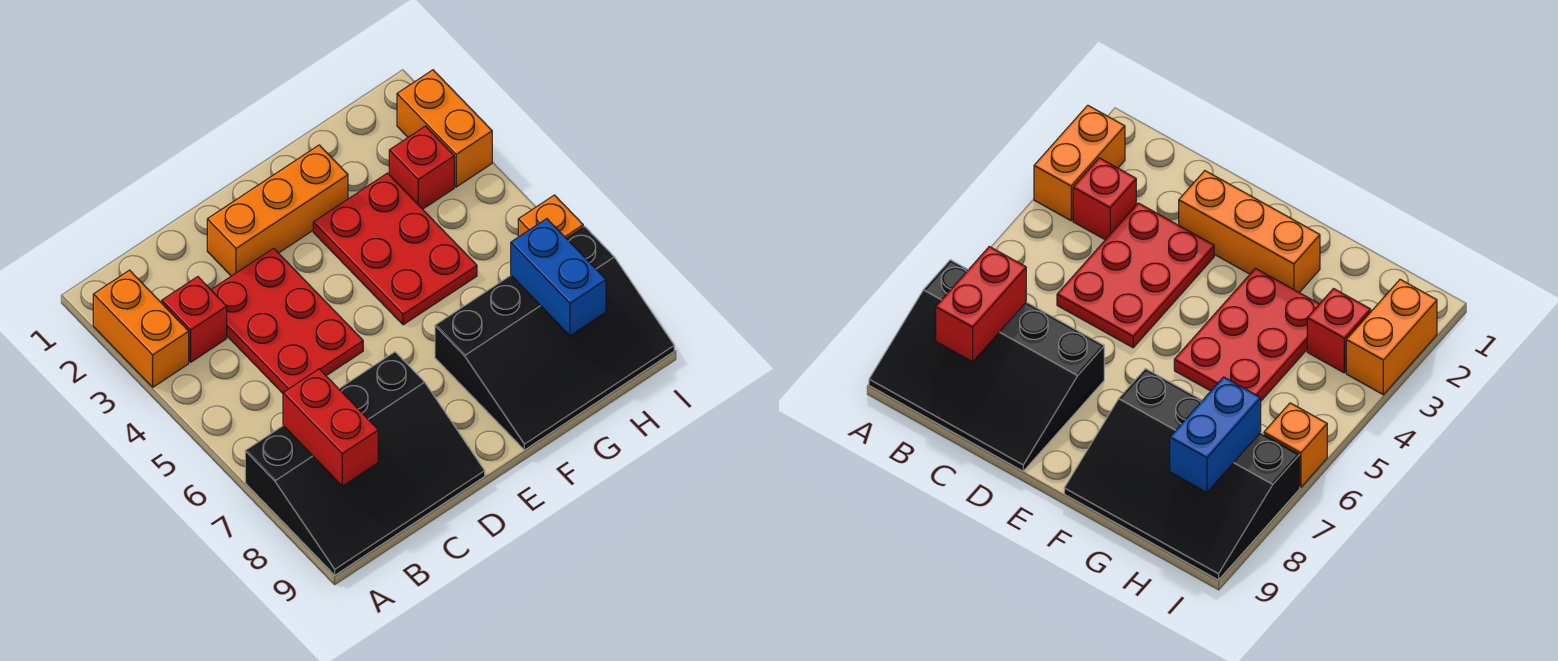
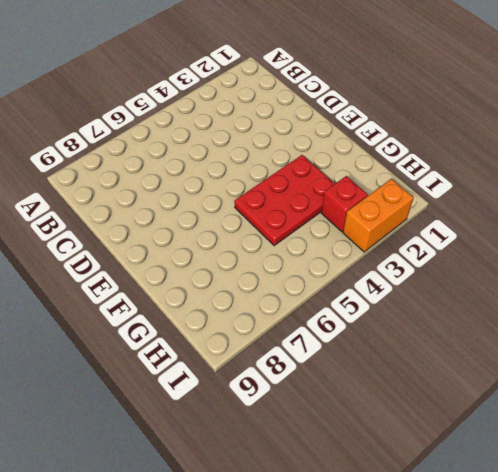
none -> orange brick A2:A3 level 1
none -> black slope A7:D9 level 1 top 7
none -> red brick B3 level 1

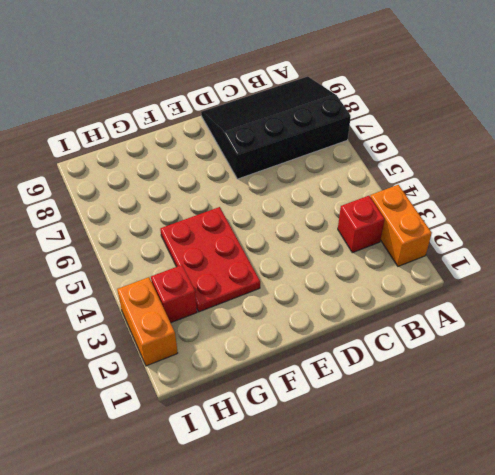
none -> red plate C3:D5 level 1
none -> orange brick D2:F2 level 1
none -> black slope F7:I9 level 1 top 7

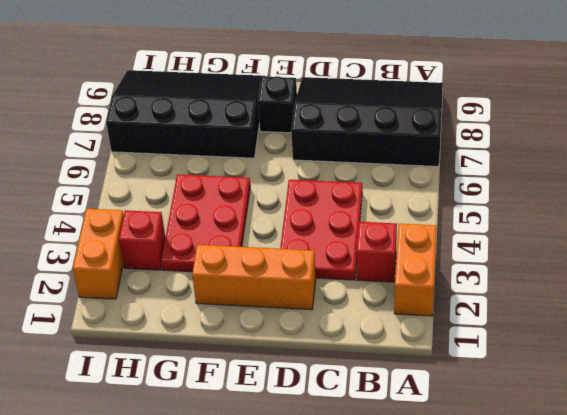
black brick E8 level 1 -> none
none -> orange brick I6 level 1
none -> red brick B7:B8 level 2
none -> blue brick H7:H8 level 2

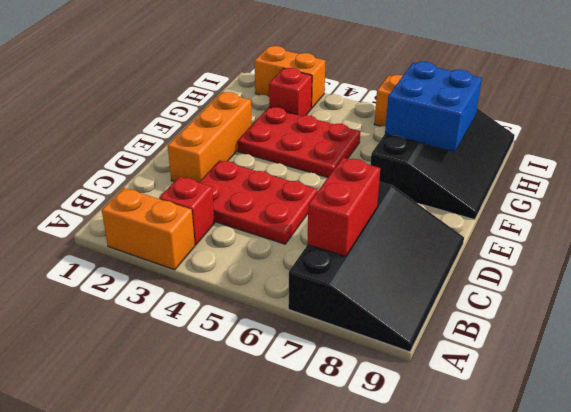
red brick B7:C7 level 2 -> red brick B7:B8 level 2
blue brick G7:H8 level 2 -> blue brick H7:H8 level 2

